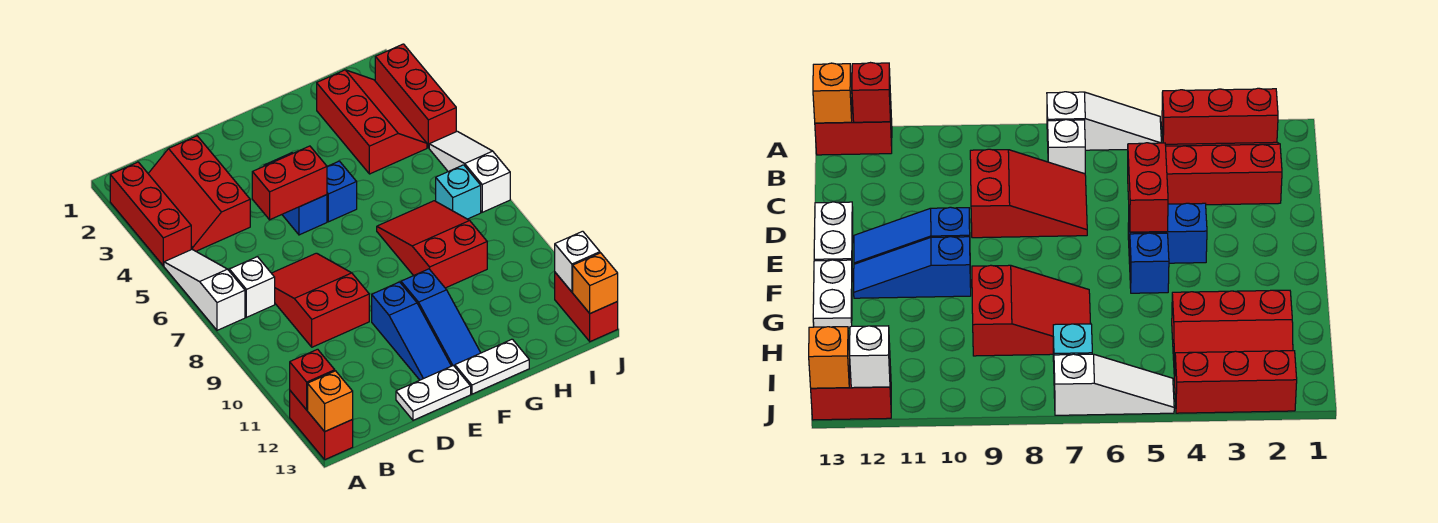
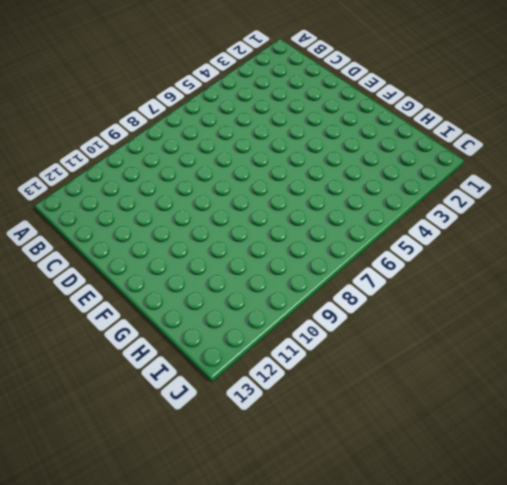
none -> red brick A2:A4 level 1
none -> white slope A5:A7 level 1 top 7
none -> red brick A12:A13 level 1

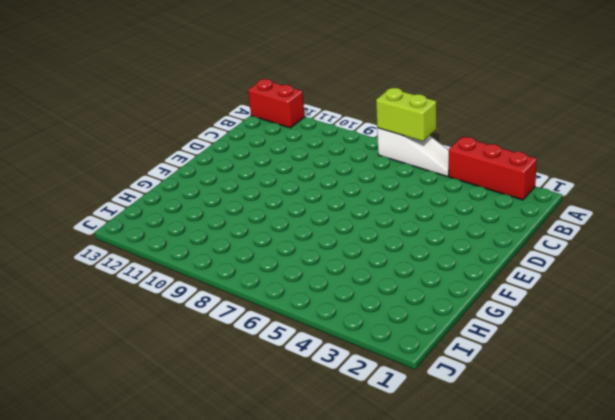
lime brick A6:A7 level 2 -> none
none -> red slope B2:C4 level 1 top C
none -> white brick B7 level 1
none -> red slope C7:D9 level 1 top 9

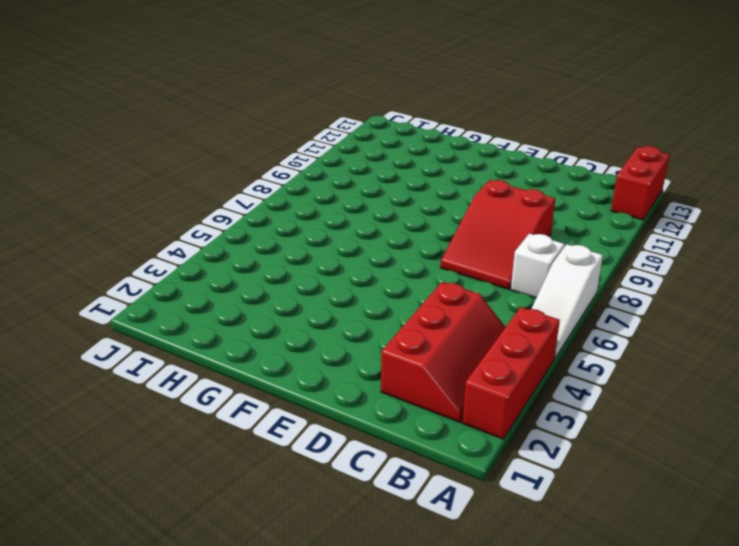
none -> white plate D13:E13 level 1
none -> blue brick E4:E5 level 1
none -> blue slope E10:E12 level 1 top 10

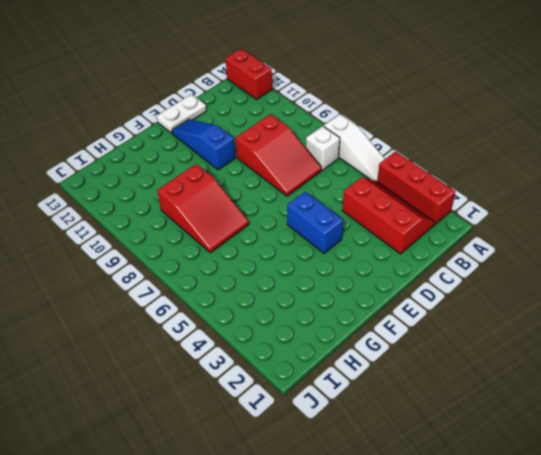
none -> blue brick F5 level 1
none -> blue slope F10:F12 level 1 top 10
none -> white plate F13:G13 level 1

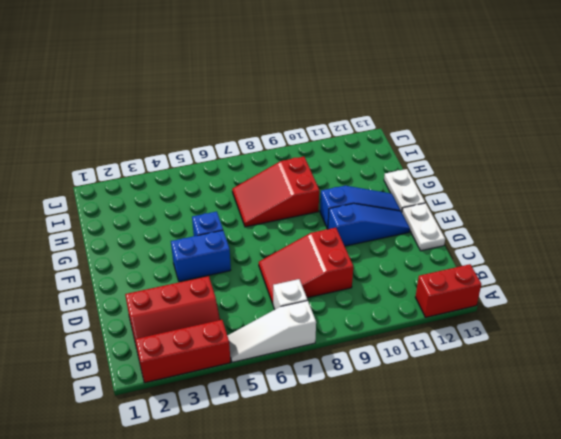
none -> red slope H2:I4 level 1 top H
none -> cyan brick I7 level 1
none -> red brick J2:J4 level 1

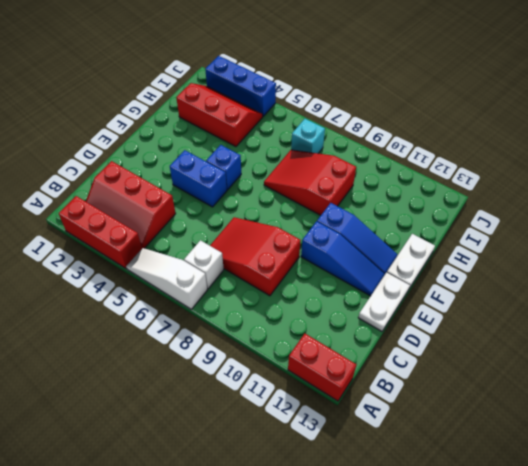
blue brick J2:J4 level 1 -> red brick J2:J4 level 1
none -> white slope J5:J7 level 1 top 7
none -> red brick J12:J13 level 1
none -> red brick A12 level 2

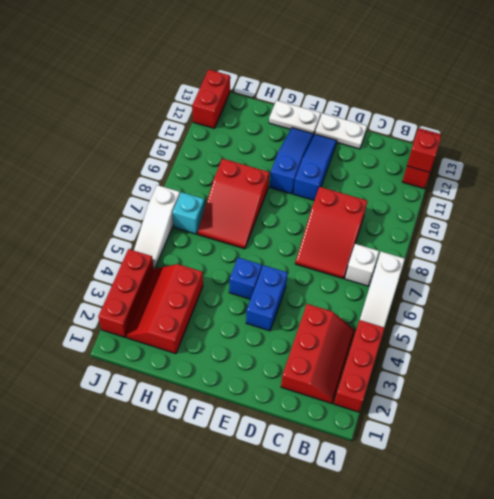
none -> orange brick A13 level 2
none -> red brick D5:E5 level 2
none -> white brick J12 level 2

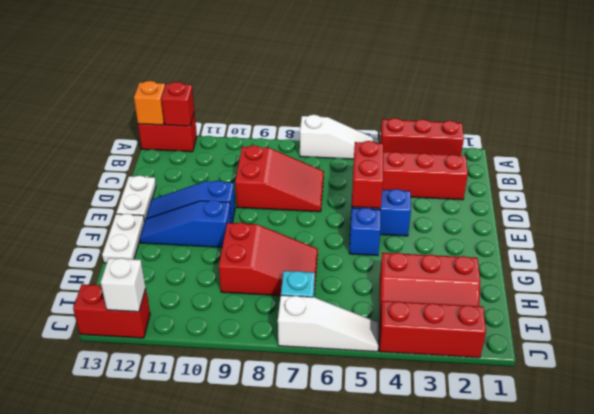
none -> white brick B7 level 1
none -> orange brick J13 level 2

